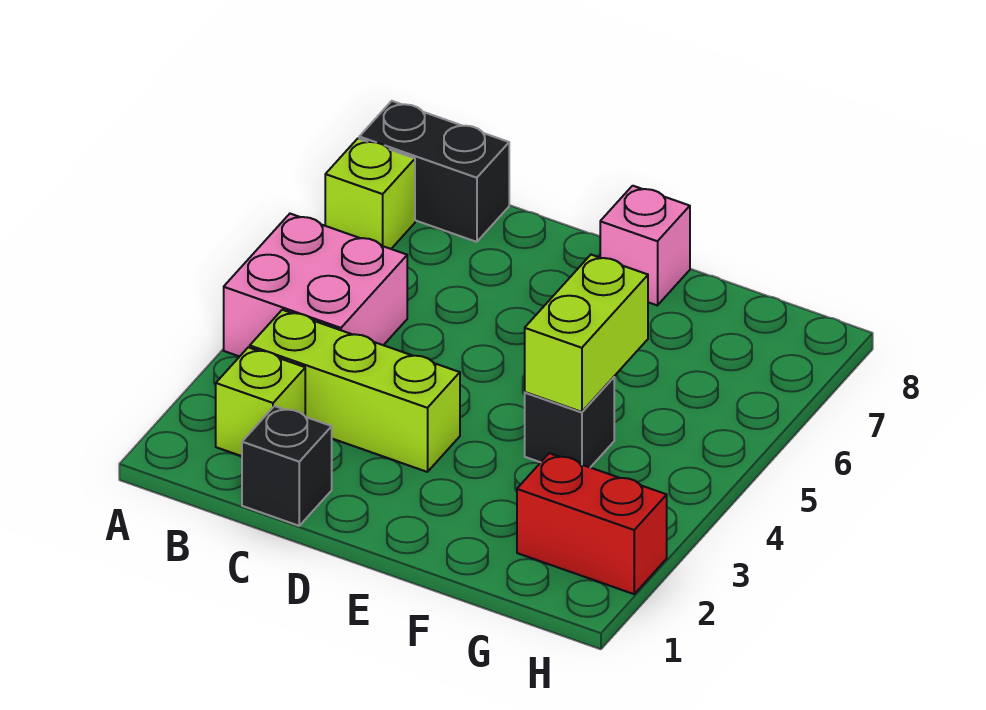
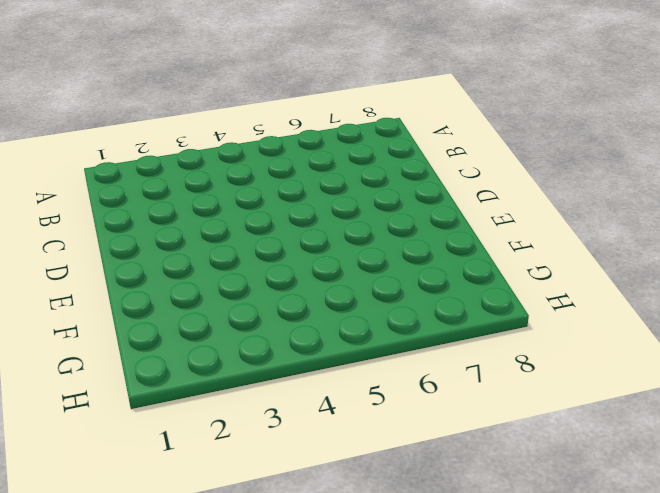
none -> pink brick A4:B5 level 1
none -> lime brick A7 level 1

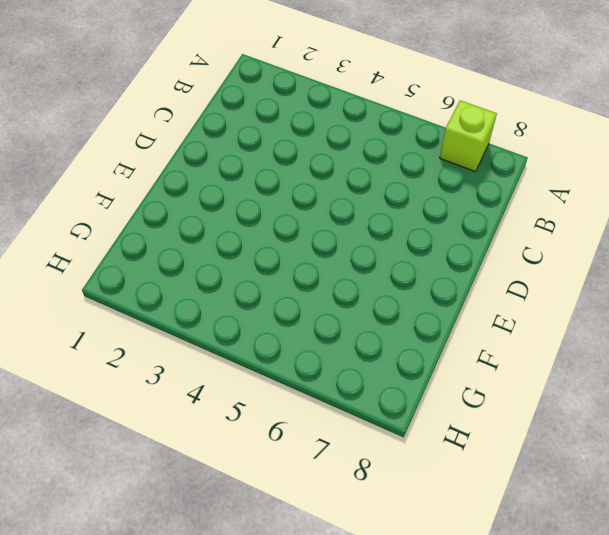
none -> pink brick A4:B5 level 1
none -> black brick A8:B8 level 1

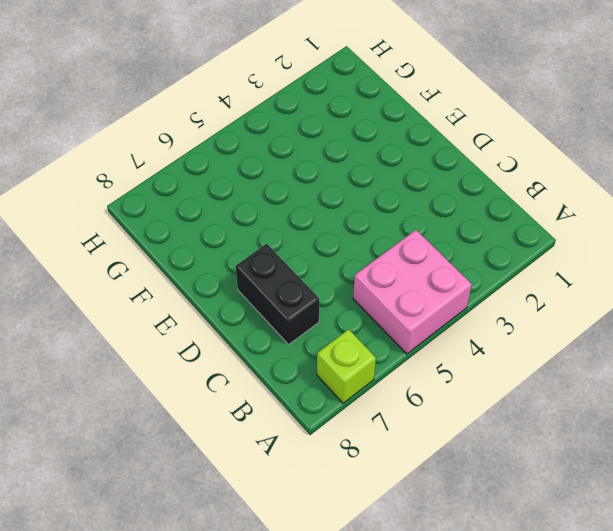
black brick C7:D7 level 1 -> black brick A8:B8 level 1
none -> lime brick B2 level 1
none -> lime brick B3:D3 level 1

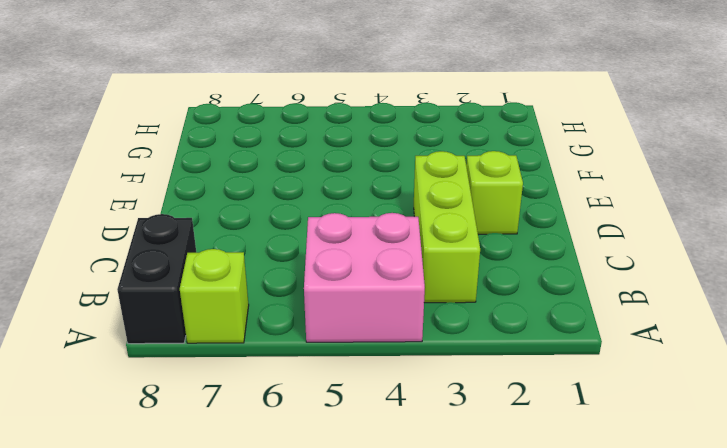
lime brick D2 level 1 -> lime brick B2 level 1
none -> black brick C1 level 1
none -> pink brick E8 level 1

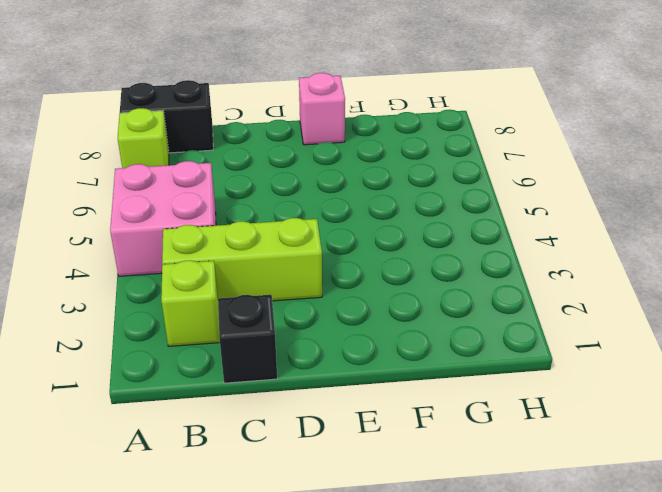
none -> black brick F4 level 1
none -> red brick G2:H2 level 1

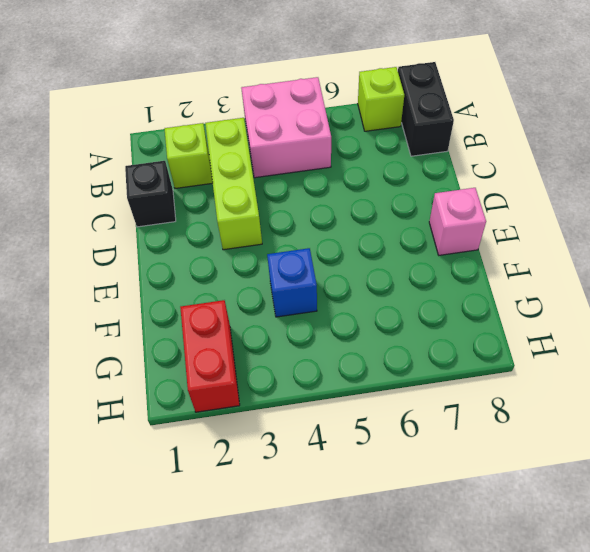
blue brick F4 level 1 -> black brick F4 level 1
none -> lime brick F4:F5 level 2

